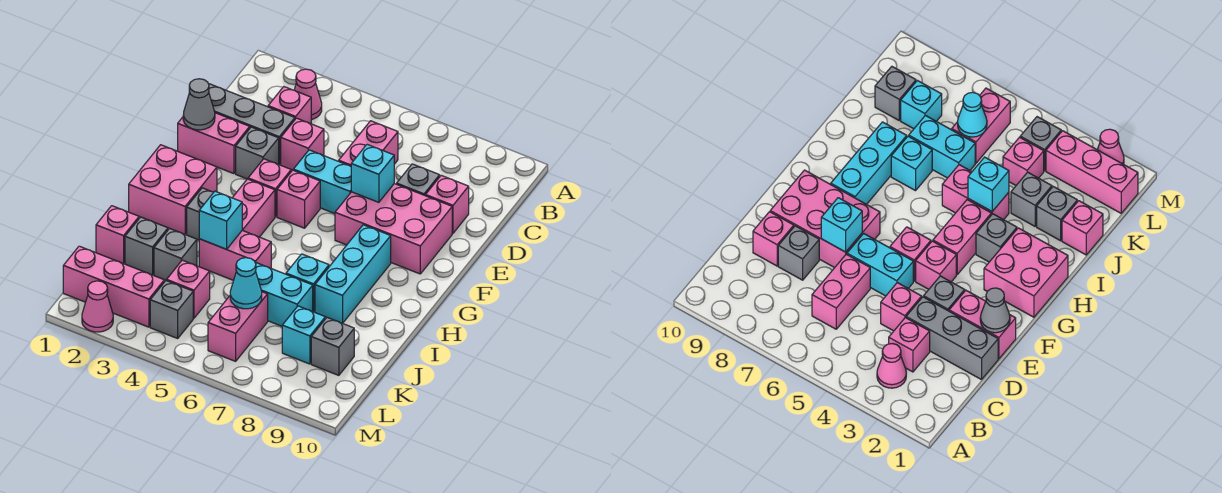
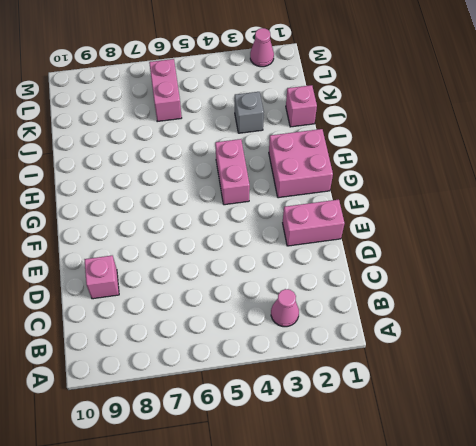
none -> pink brick C3 level 1
none -> pink brick C6:D6 level 1
none -> grey brick D1:D3 level 1
none -> pink brick D4 level 1

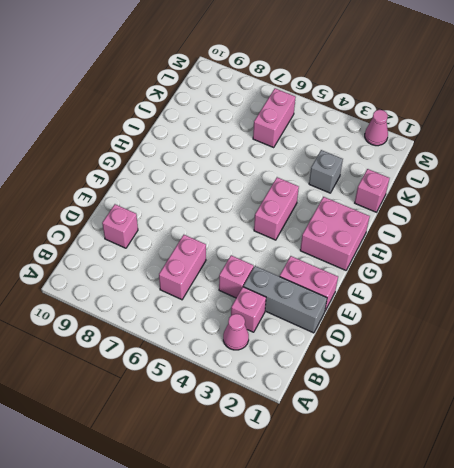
none -> grey brick D8 level 1
none -> grey brick E3 level 1
none -> cyan brick E5:E6 level 1
none -> pink brick E7:F9 level 1

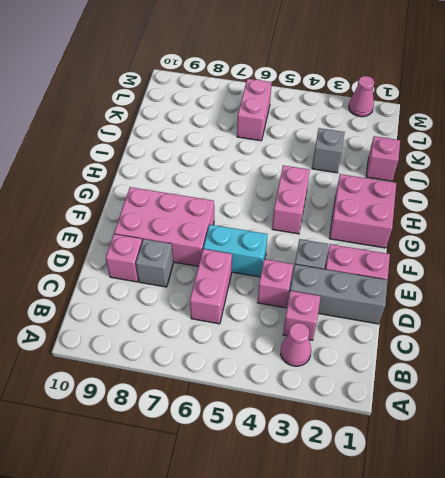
none -> pink brick F4 level 1
none -> pink brick F5 level 1
none -> cyan brick G8:I8 level 1
none -> grey brick H3 level 1

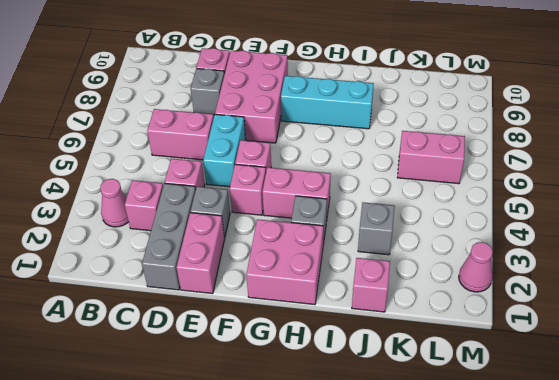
none -> pink brick I4:I5 level 1
none -> cyan brick I7 level 1
none -> grey brick J2 level 1
none -> cyan brick J6:J7 level 1

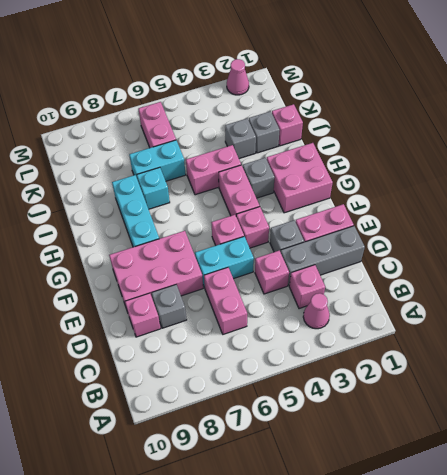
none -> pink brick K4 level 1
none -> cyan brick K8 level 1
none -> grey brick K9 level 1
none -> pink brick L1:L3 level 1

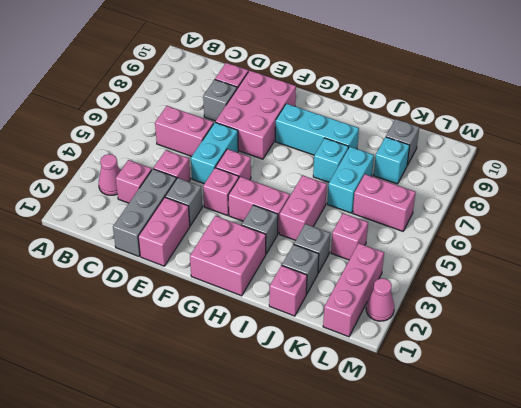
none -> grey brick L4 level 1
none -> grey cone E1 level 2
none -> cyan brick E7 level 2
none -> cyan brick I4 level 2

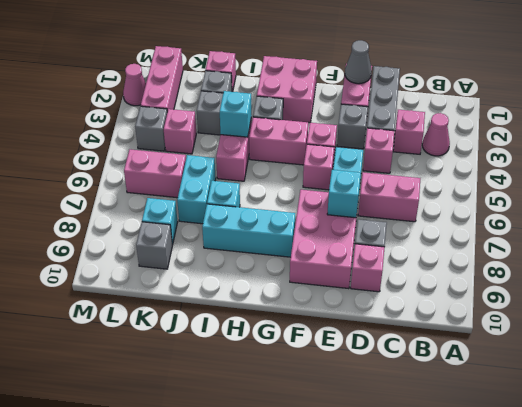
none -> cyan cone K6 level 2

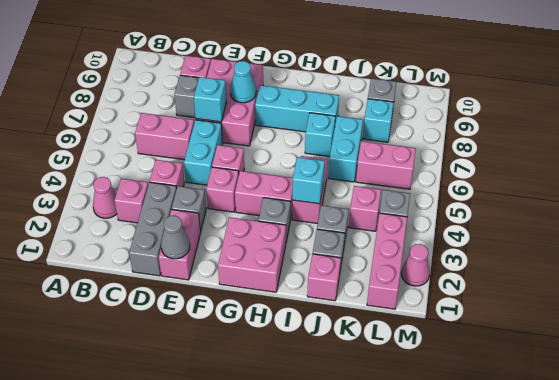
cyan cone F8 level 2 -> cyan cone K6 level 2

